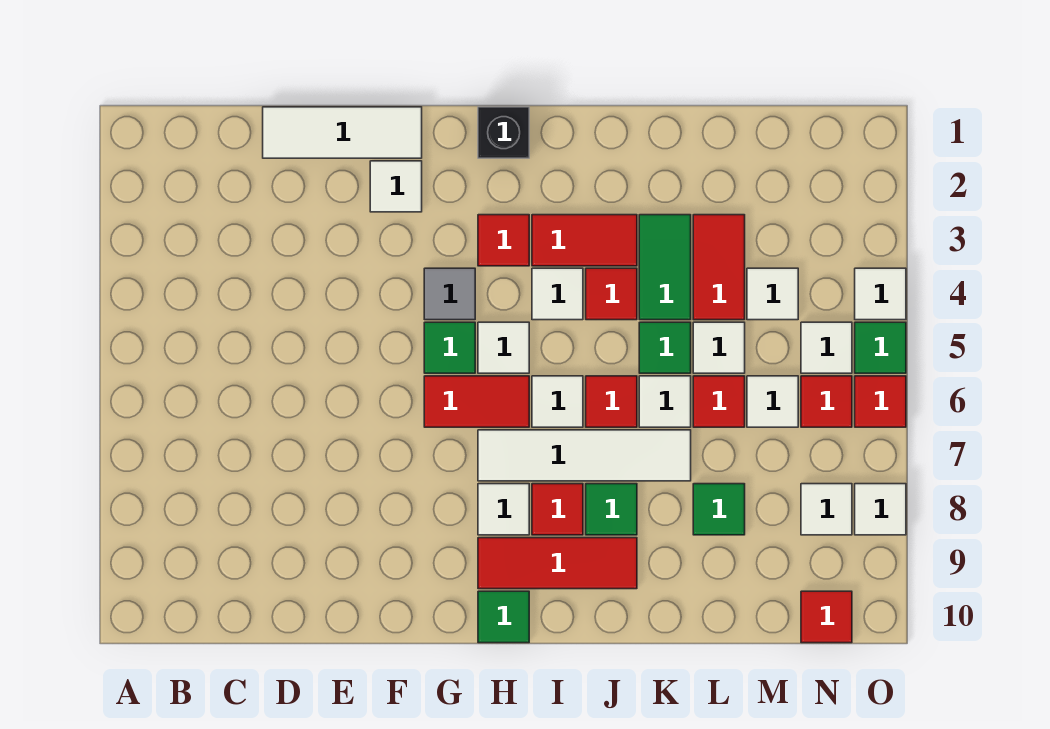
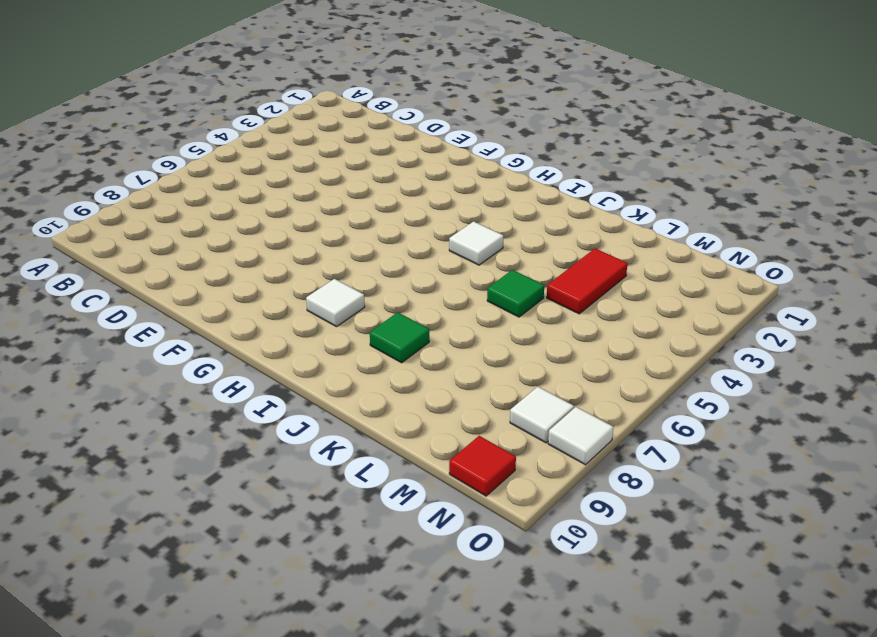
none -> white tile D1:F1 level 1
none -> white tile F2 level 1
none -> grey tile G4 level 1
none -> green tile G5 level 1

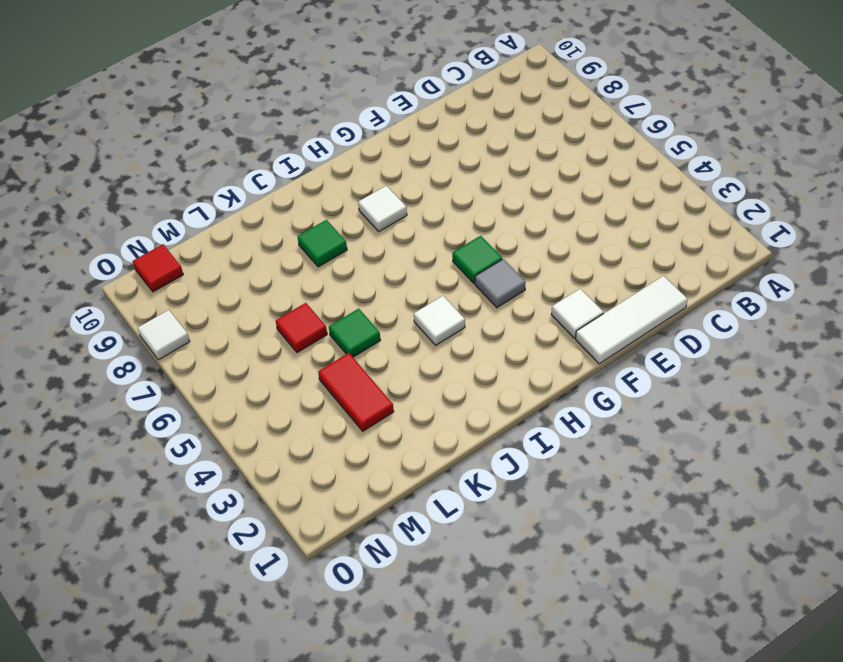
none -> red tile G6:H6 level 1
none -> black brick H1 level 1
none -> red tile H3 level 1
none -> white tile H5 level 1

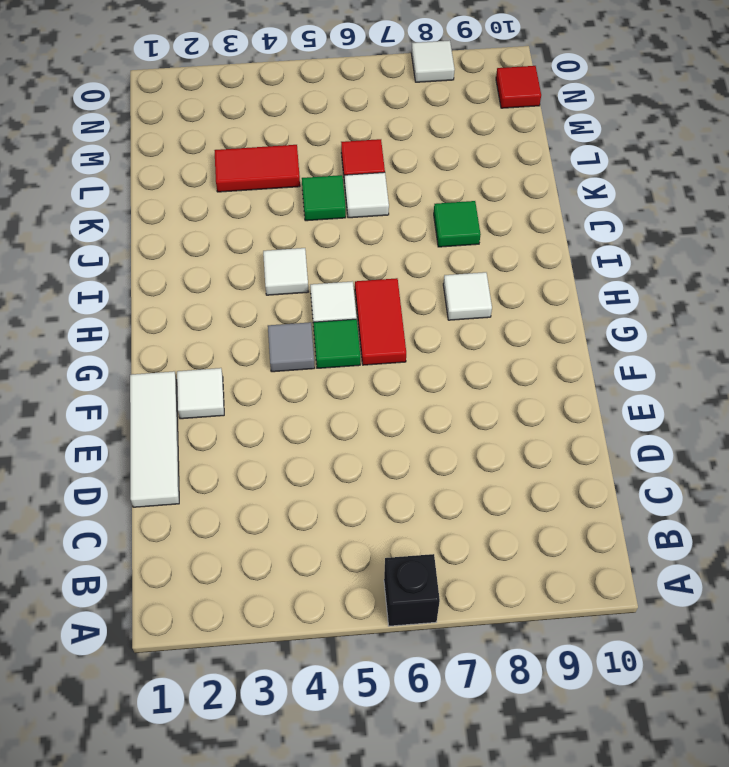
black brick A6 level 1 -> black brick H1 level 1
none -> red tile H3 level 1
none -> white tile H7:K7 level 1
none -> red tile H9:J9 level 1
none -> green tile H10 level 1

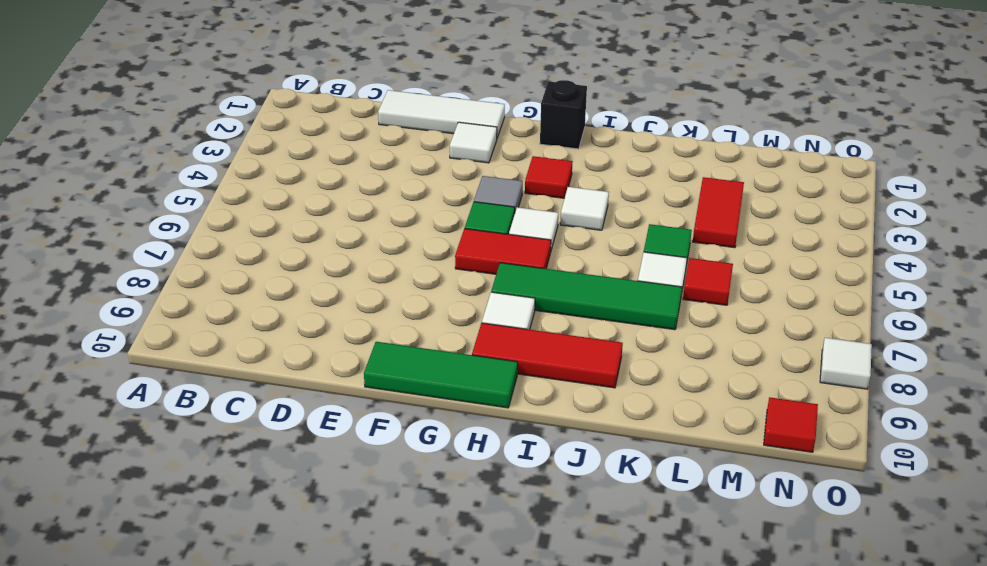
green tile F10:H10 level 1 -> green tile H10 level 1
green tile H7:K7 level 1 -> white tile H7:K7 level 1
none -> red tile I3:J3 level 1
none -> white tile I6 level 1
none -> red tile I8 level 1
none -> red tile J4 level 1

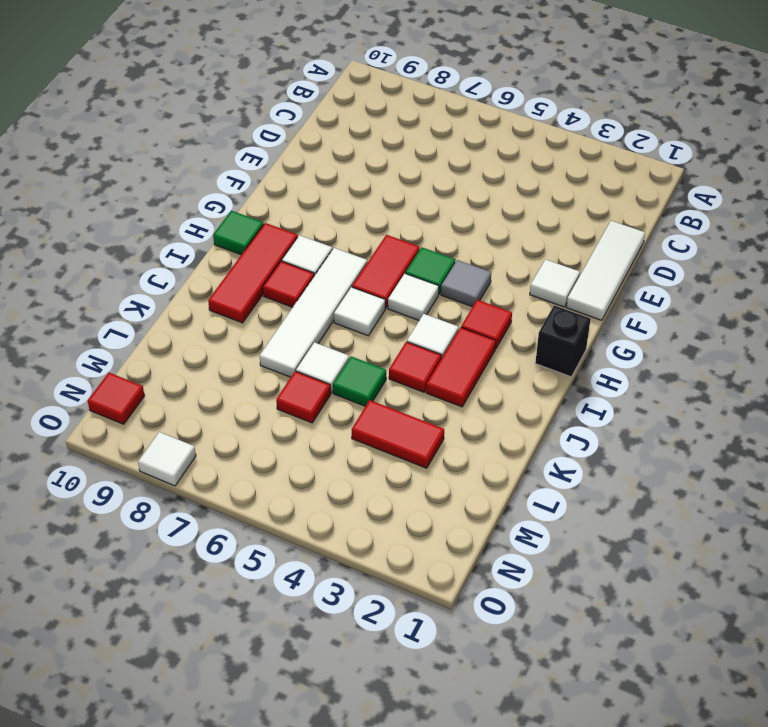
none -> red tile J6 level 1
none -> green tile J8 level 1
none -> green tile K3:K4 level 1
none -> white tile L5 level 1

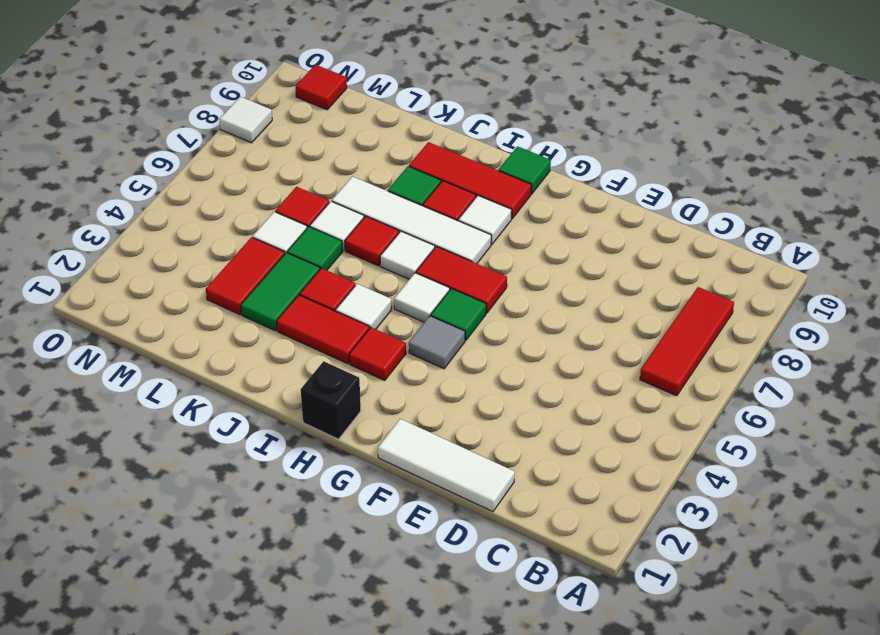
red tile B6:B8 level 1 -> none
none -> white tile F2 level 1
none -> green tile L8 level 1
none -> white tile M4 level 1
none -> white tile M6 level 1

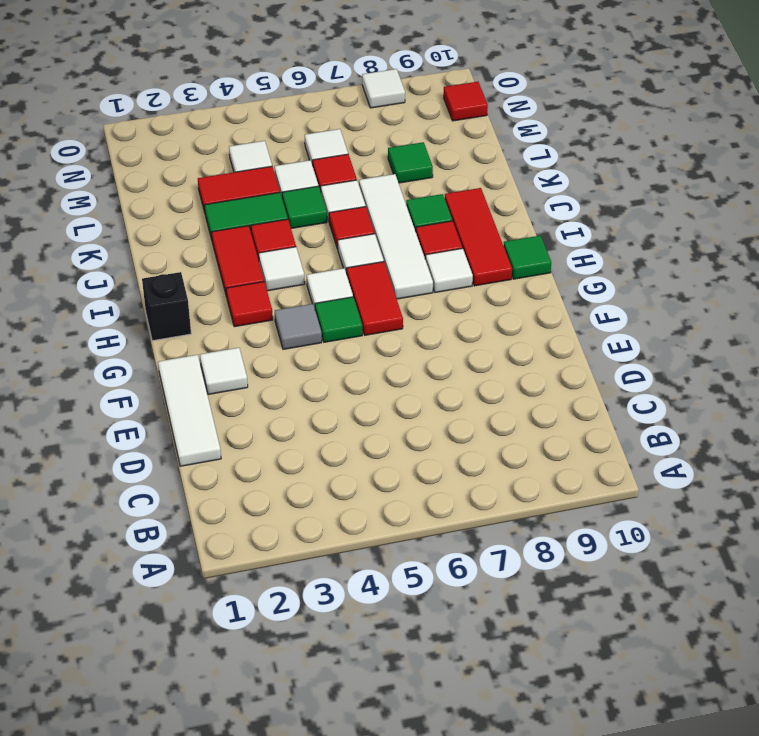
none -> white tile N5 level 1
none -> red tile N6 level 1
none -> white tile N8 level 1
none -> white tile O4 level 1

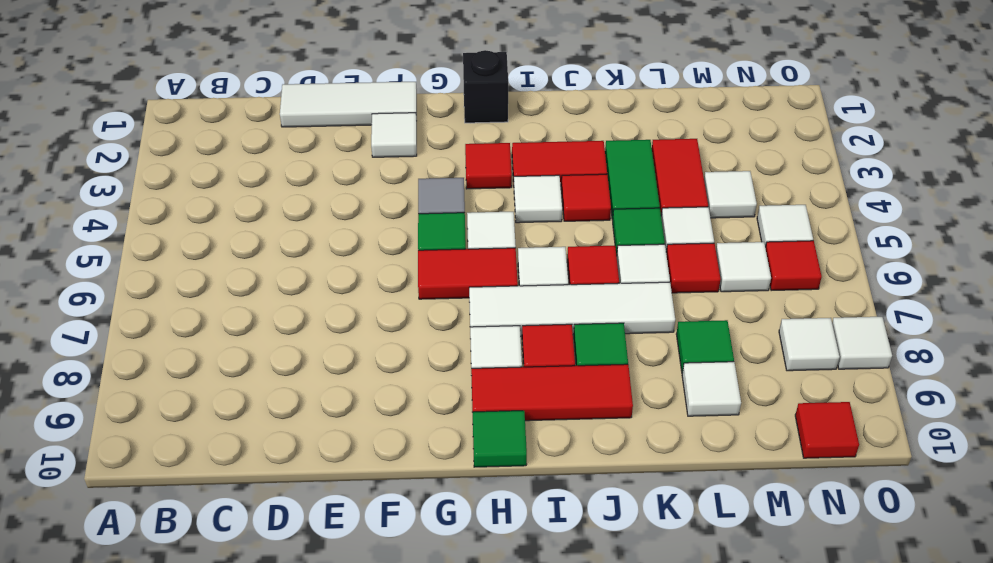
white tile L9 level 1 -> white tile O4 level 1
none -> green tile O5 level 1
none -> red tile O6 level 1

